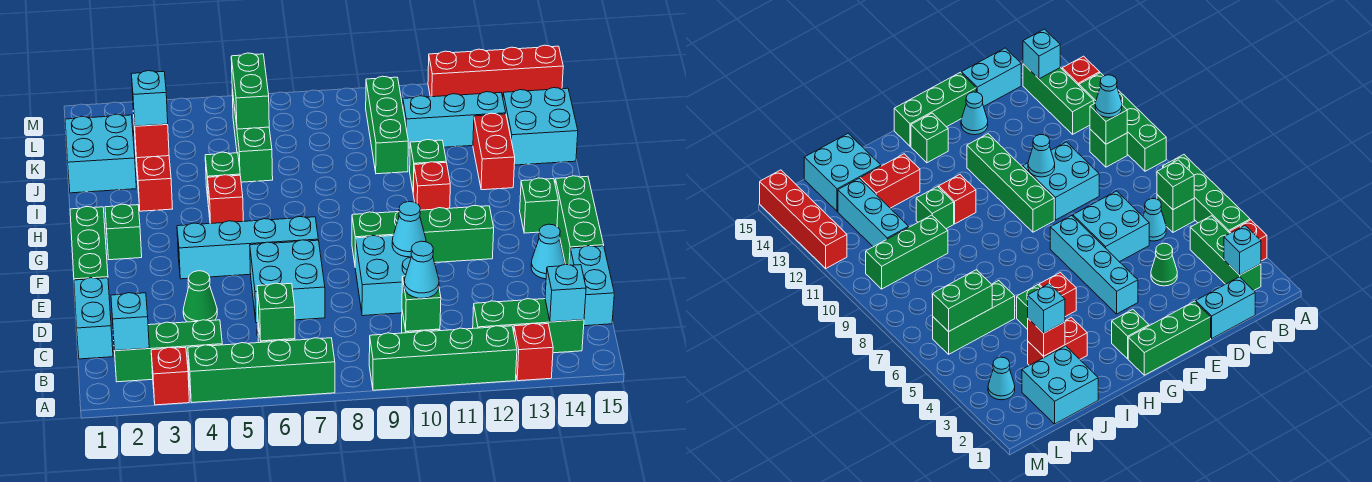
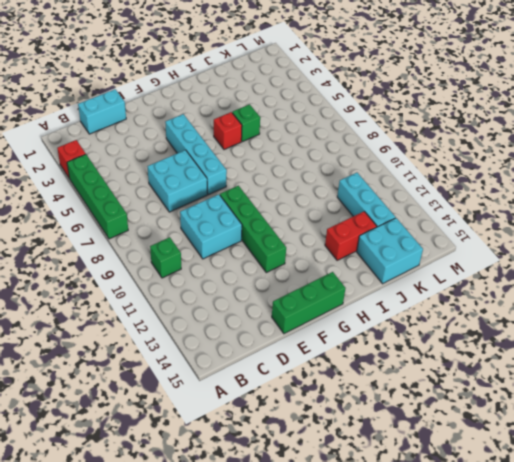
none -> green brick A9:A12 level 1
none -> red brick A13 level 1
none -> green brick B2:B4 level 1
none -> green brick B6 level 1

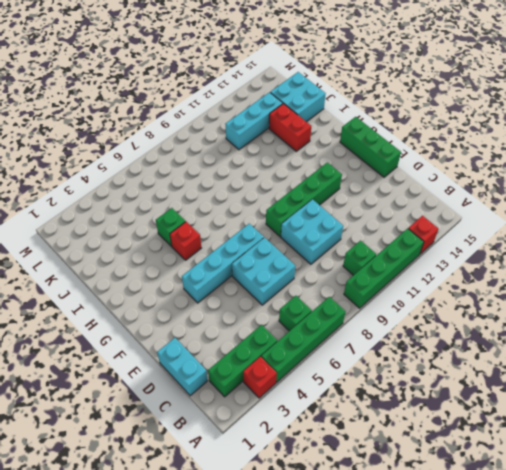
none -> green brick B12:B14 level 1
none -> cyan cone C6 level 1
none -> cyan brick C15:D15 level 1
none -> green cone D4 level 1

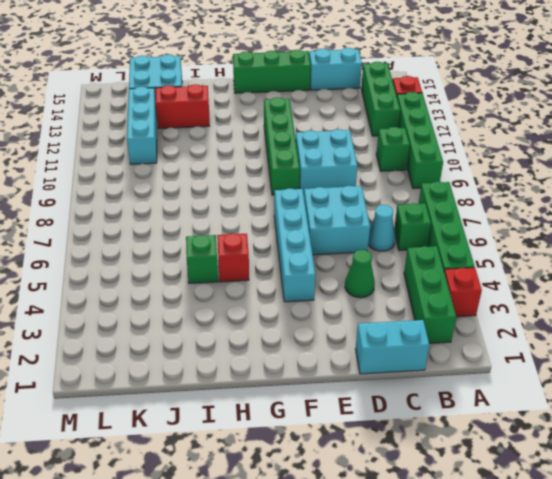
none -> green brick E1:G1 level 1
none -> cyan cone E14 level 1
none -> green brick G2 level 1
none -> green brick G14 level 1

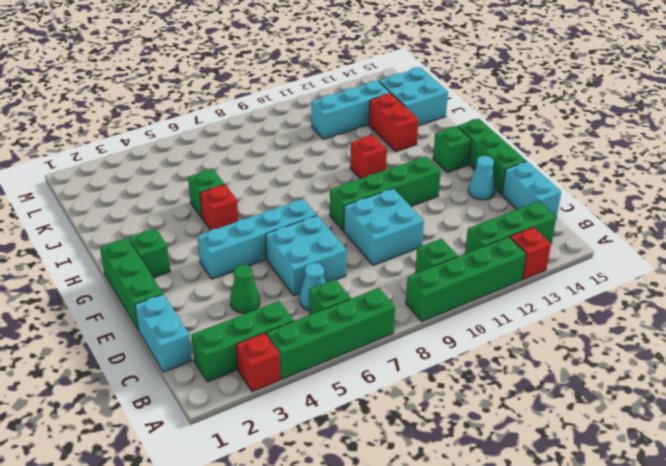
none -> red brick I3:J3 level 1
none -> green brick I11 level 1
none -> cyan brick J1:K2 level 1
none -> green brick J6:L6 level 1

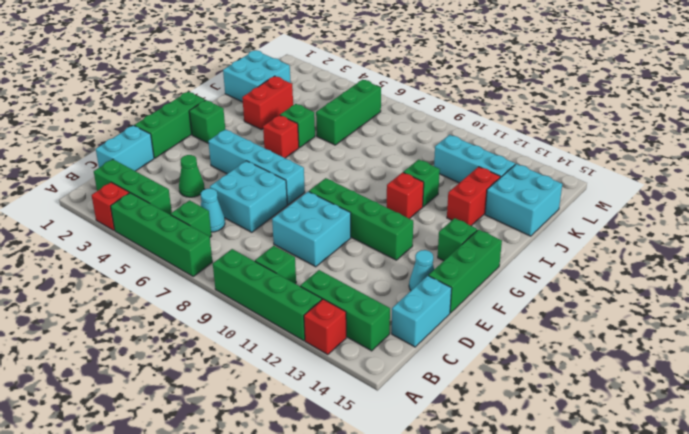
none -> green brick J10:L10 level 1
none -> cyan cone L3 level 1
none -> red brick M12:M15 level 1
none -> cyan brick B2 level 2

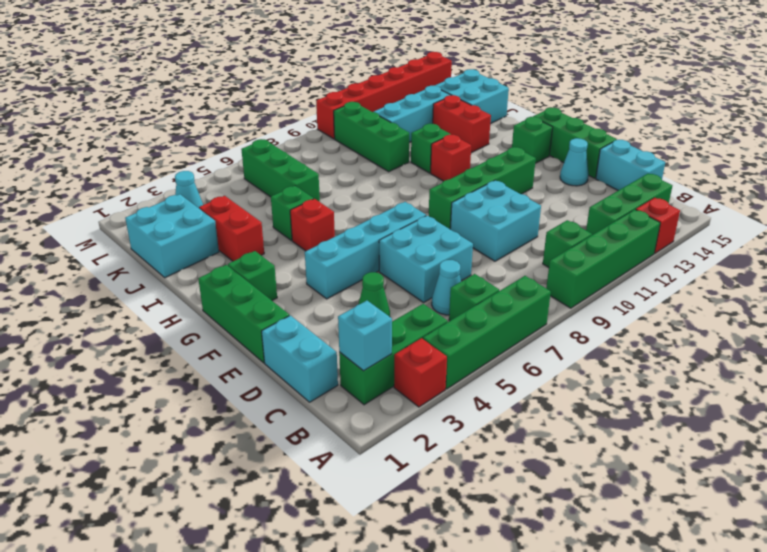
red brick M10:M15 level 1 -> red brick M12:M15 level 1
none -> green brick B6 level 2
none -> green brick B10 level 2
none -> cyan brick B14 level 2
none -> cyan cone E10 level 2

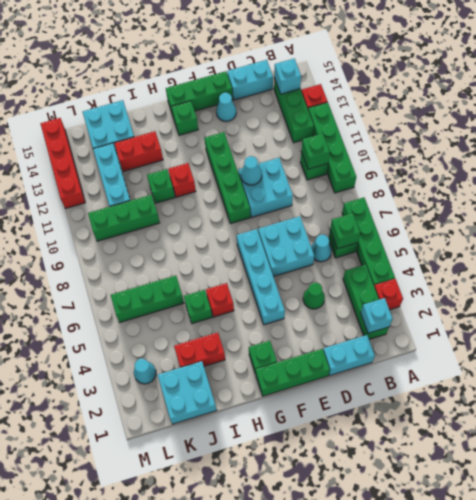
none -> red brick J3 level 2
none -> green brick K6:L6 level 2
none -> cyan cone B10 level 3
none -> cyan brick J3 level 3

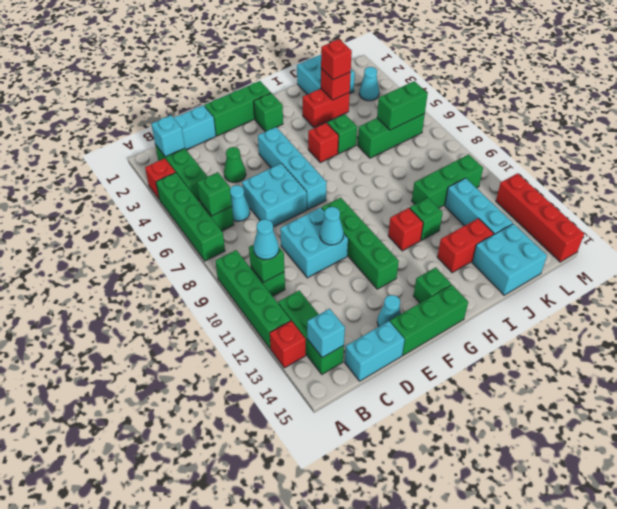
red brick J3 level 3 -> cyan brick J3 level 3

